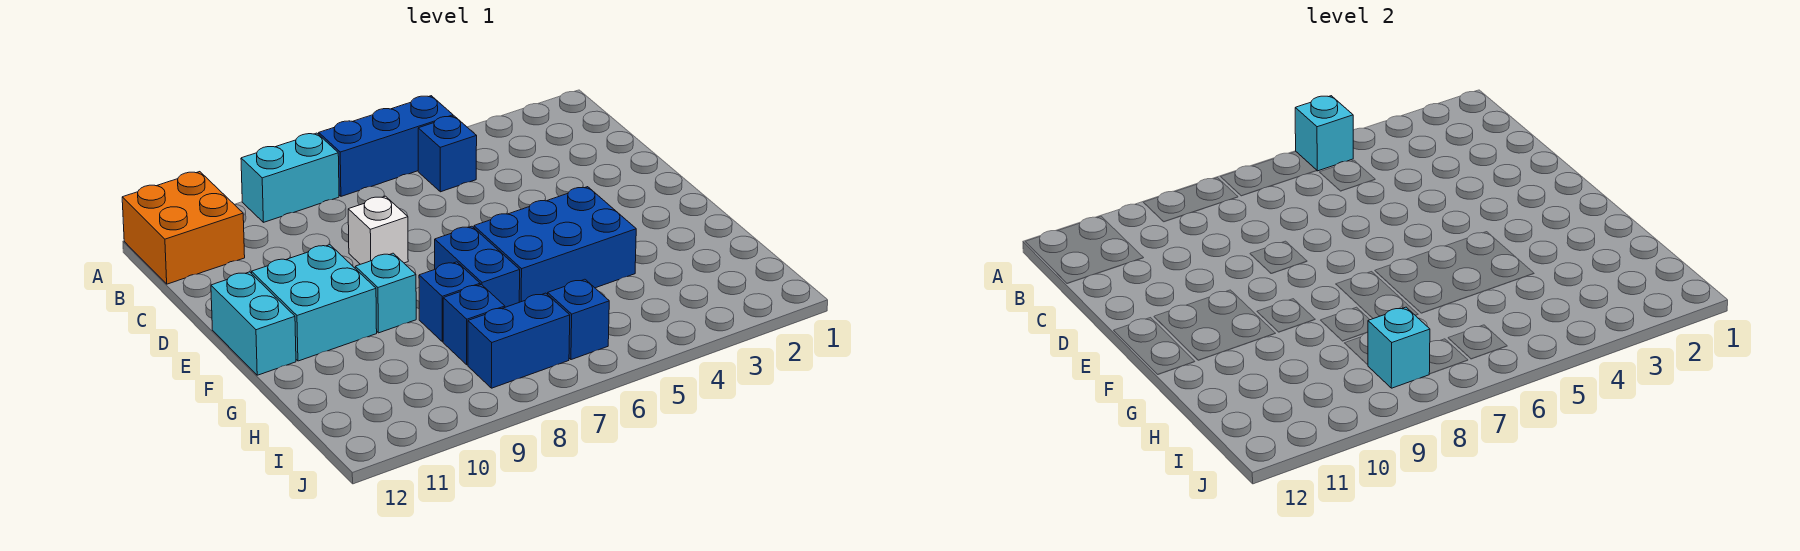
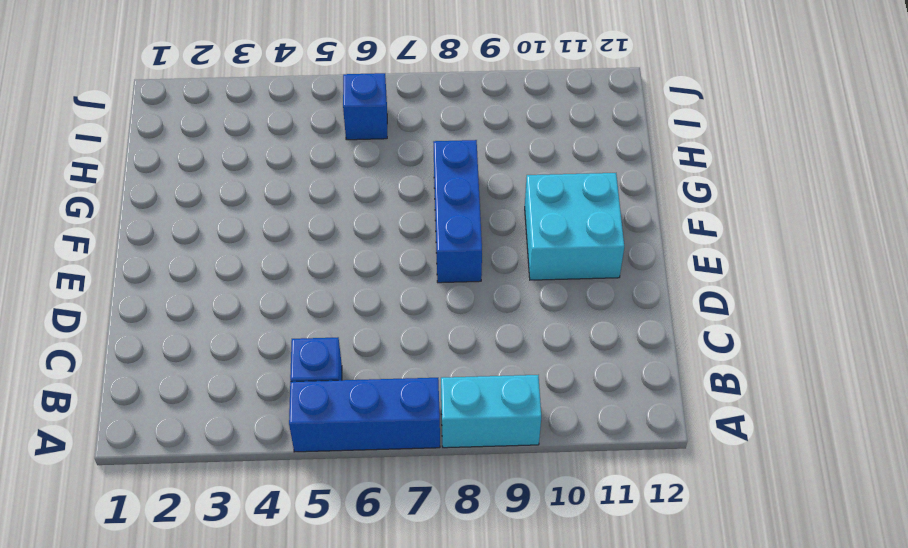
blue brick E8:G8 level 1 -> blue brick G8 level 1
none -> orange brick A11:B12 level 1
none -> white brick D8 level 1
none -> cyan brick E12:F12 level 1

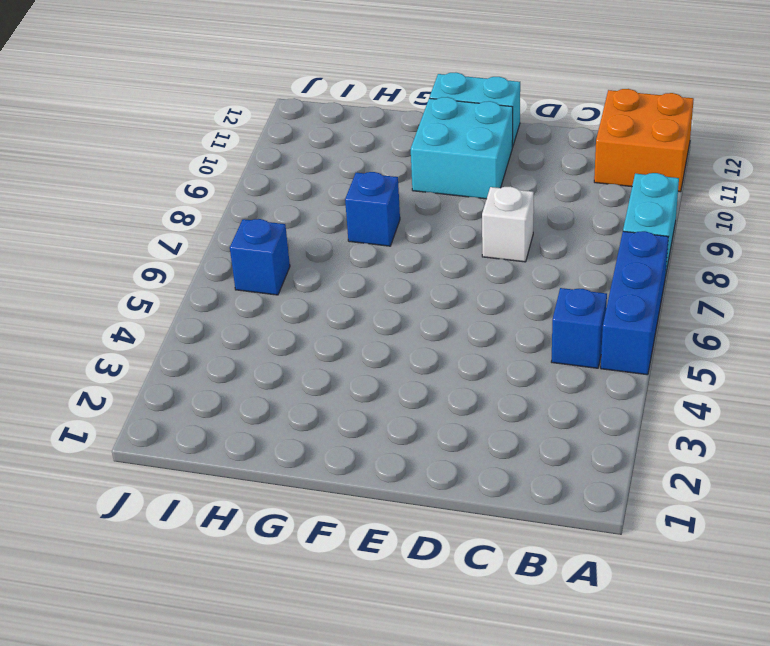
none -> blue brick F4:G6 level 1
none -> blue brick F7:G7 level 1
none -> cyan brick F9 level 1

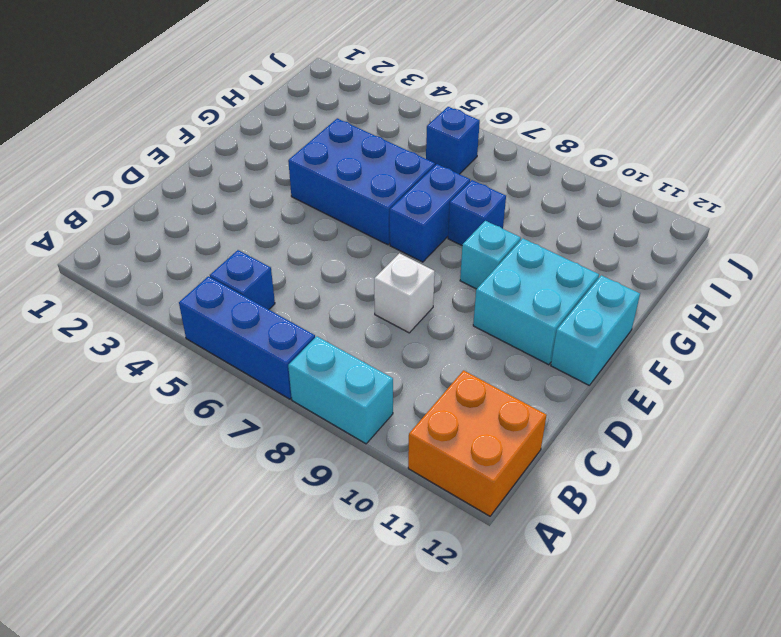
none -> blue brick H8 level 1
none -> blue brick I7:I8 level 1
none -> cyan brick A5 level 2

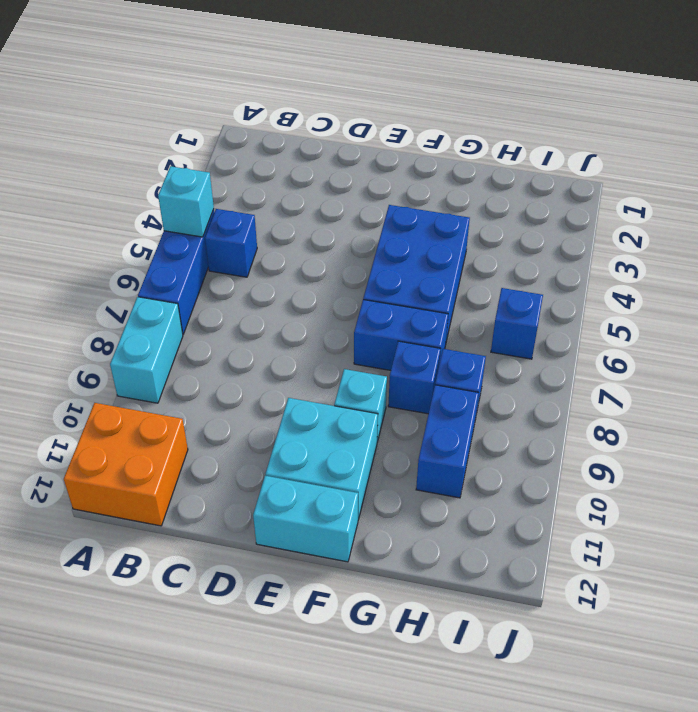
blue brick H9:H10 level 1 -> blue brick I7:I8 level 1
none -> white brick D8 level 1
none -> cyan brick I8 level 2

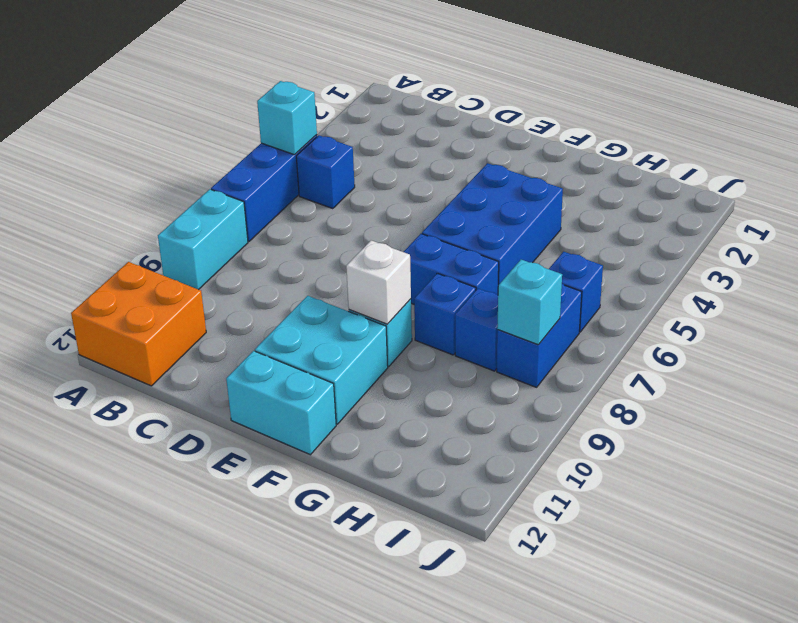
white brick F9 level 2 -> white brick D8 level 1

